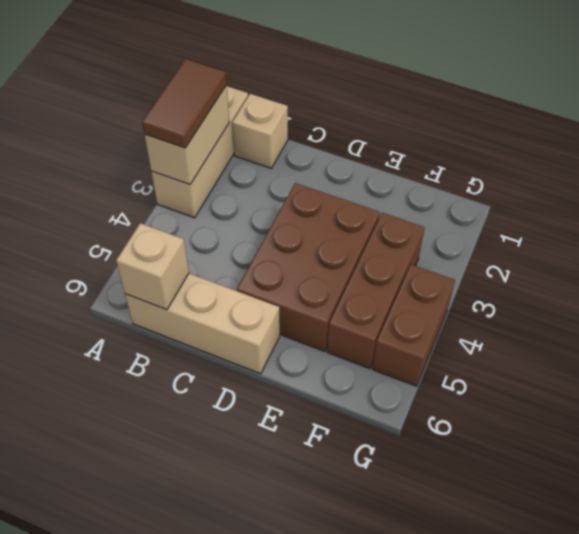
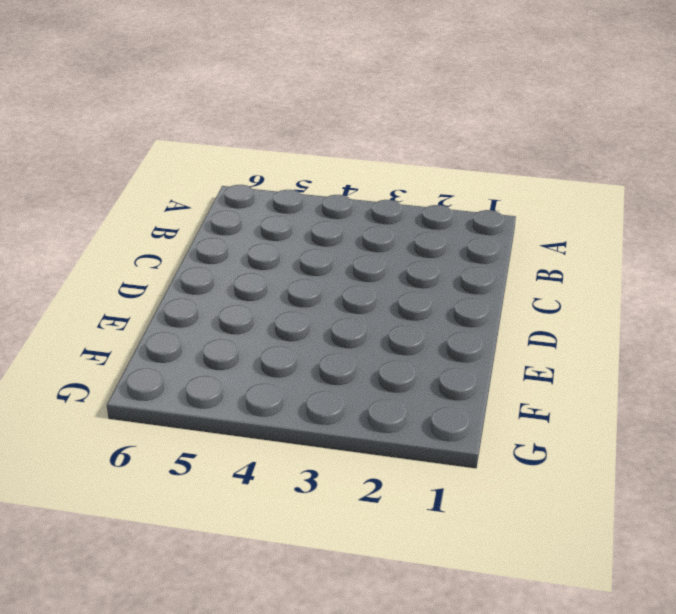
none -> tan brick A1:A3 level 1
none -> tan brick B1 level 1

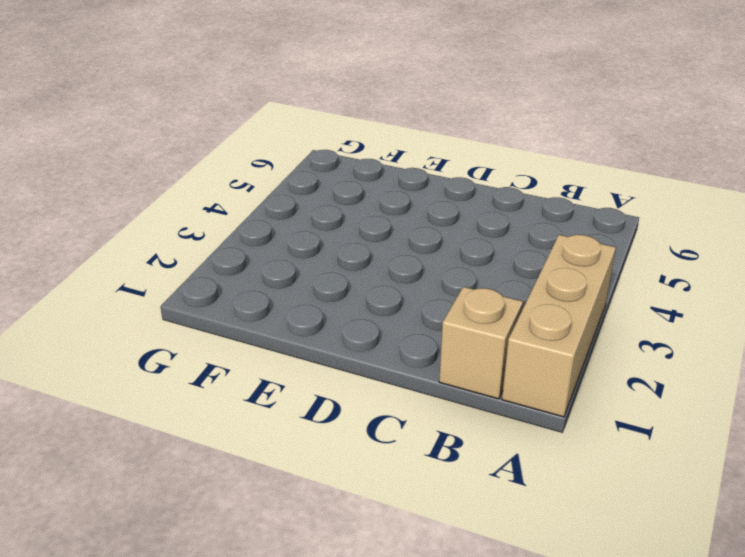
none -> tan brick B6:D6 level 1
none -> brown brick D3:E5 level 1

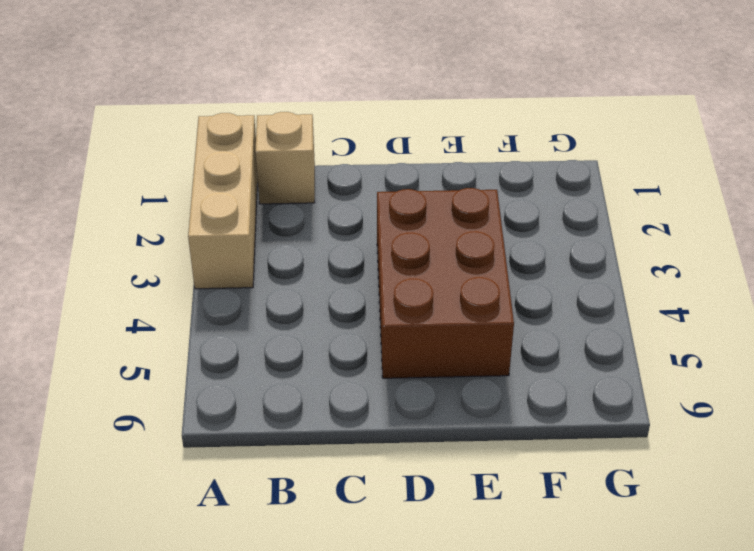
none -> tan brick B6:D6 level 1
none -> brown brick F3:F5 level 1

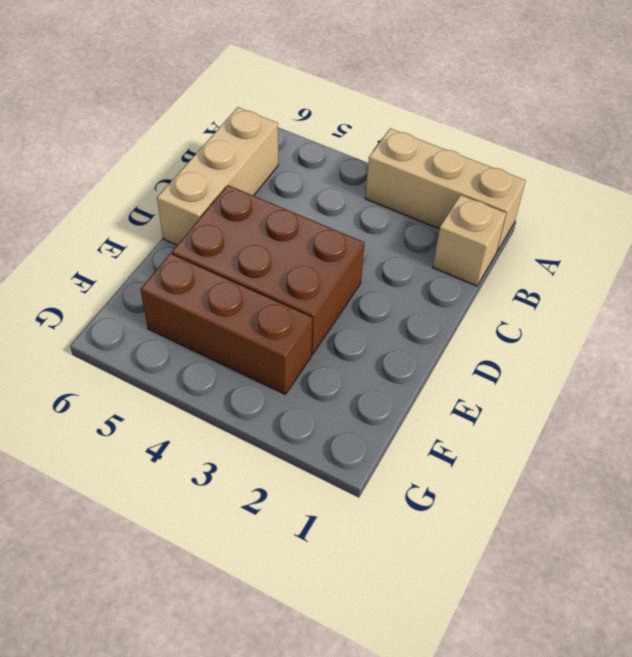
none -> brown brick G4:G5 level 1
none -> tan brick A2:A3 level 2

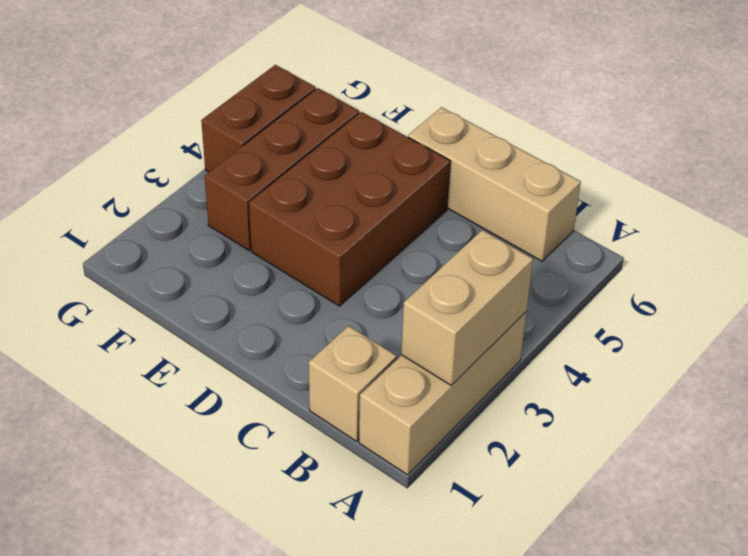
none -> tan brick B6 level 2
none -> brown tile A2:A3 level 3

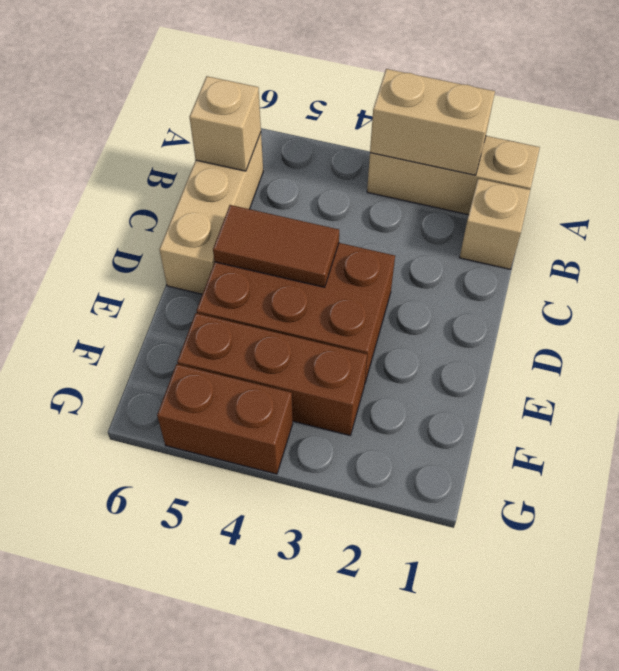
brown tile D4:D5 level 2 -> brown tile A2:A3 level 3

